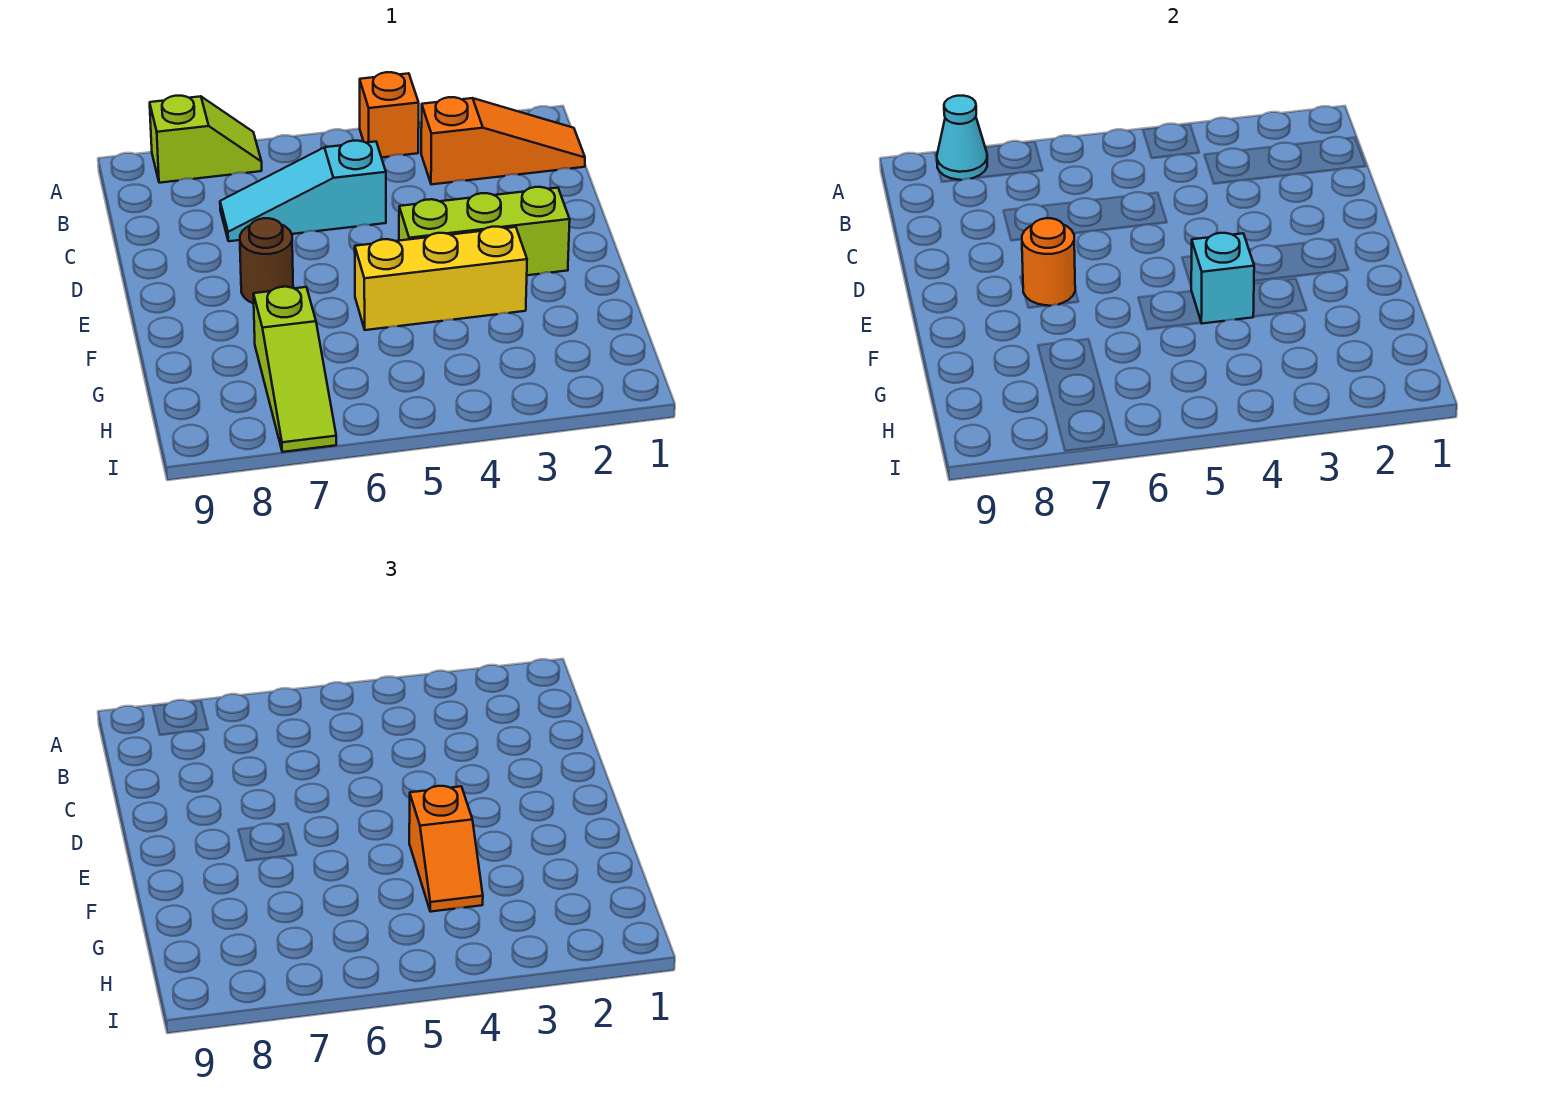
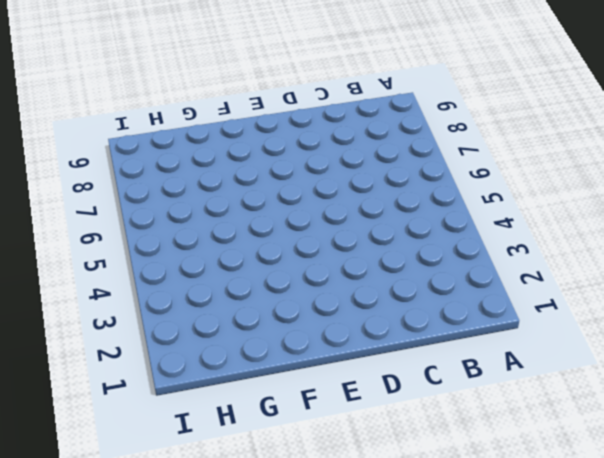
none -> orange brick A4 level 1
none -> lime slope A7:A8 level 1 top 8
none -> orange slope B1:B3 level 1 top 3

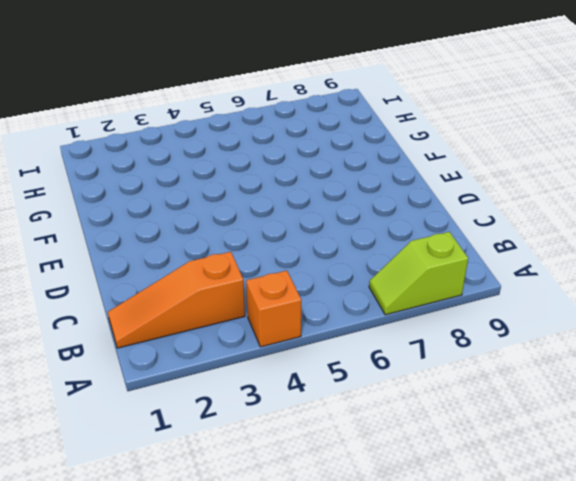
none -> cyan slope C5:C7 level 1 top 5
none -> lime brick E2:E4 level 1
none -> brown round brick E7 level 1

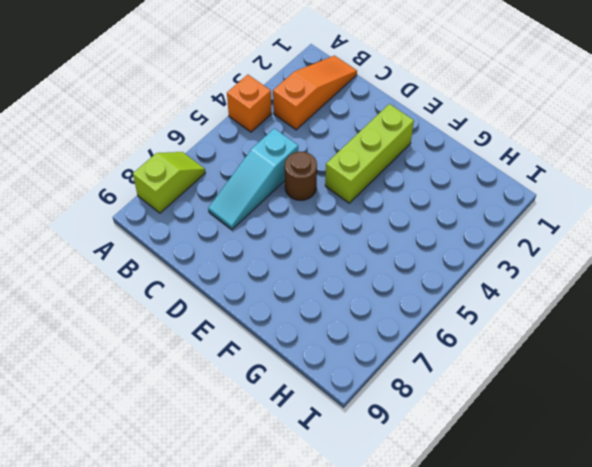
brown round brick D5 level 1 -> brown round brick E7 level 1
none -> yellow brick F3:F5 level 1
none -> lime slope G7:I7 level 1 top G
none -> cyan cone A8 level 2

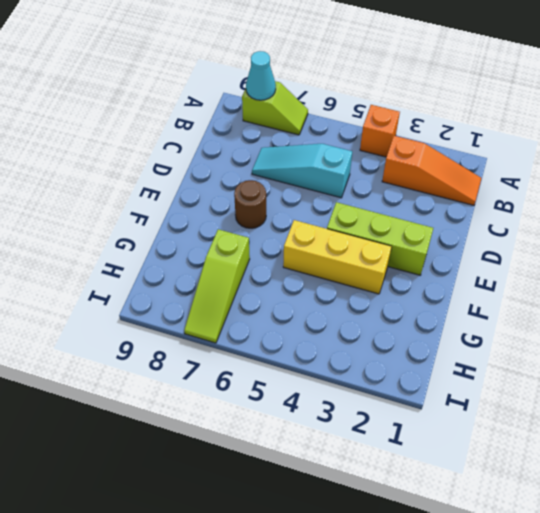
none -> orange round brick E7 level 2
none -> cyan brick F4 level 2
none -> orange slope F4:G4 level 3 top F

